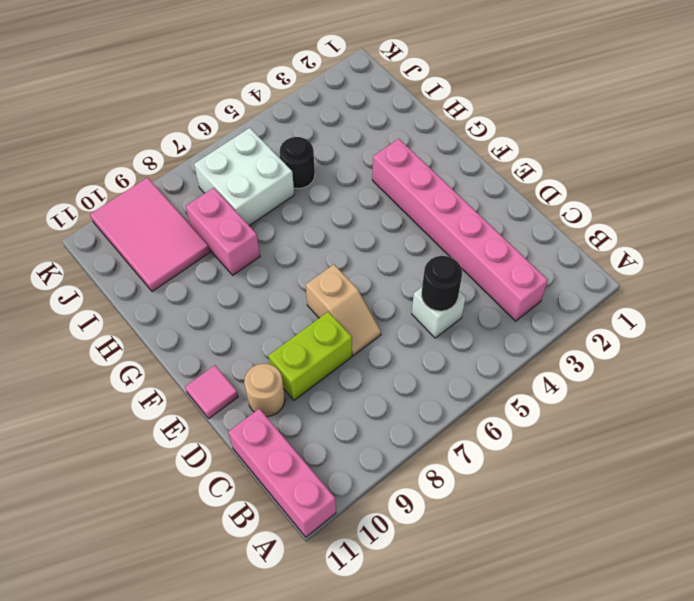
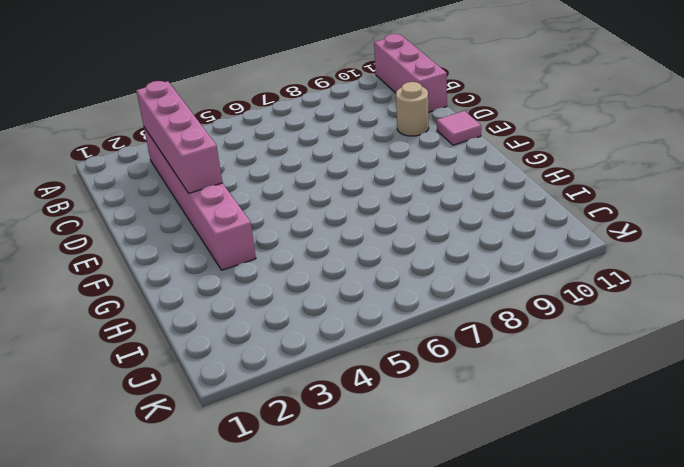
pink brick B3:E3 level 2 -> none
none -> white brick C5 level 1
none -> tan slope D7:E7 level 1 top E
none -> lime brick D8:D9 level 1

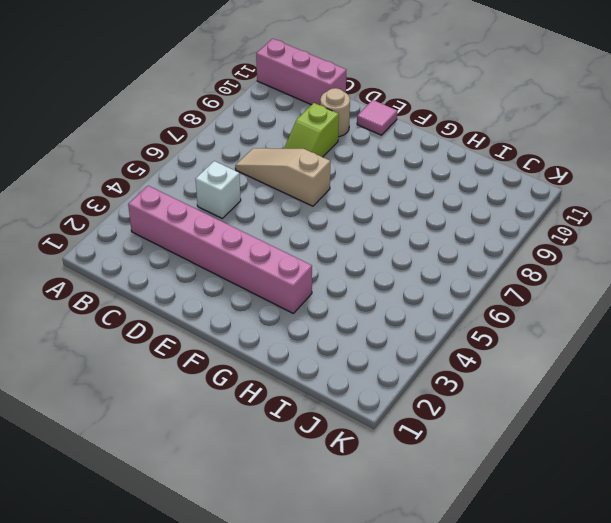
tan slope C7:E7 level 1 top E -> tan slope D7:E7 level 1 top E
lime slope D8:D9 level 1 top 9 -> lime brick D8:D9 level 1
none -> pink brick H8:I8 level 1
none -> black round brick I5 level 1
none -> white brick I6:J7 level 1

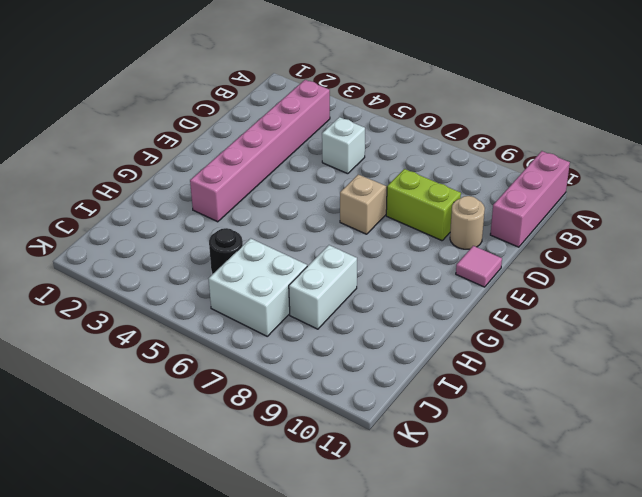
white brick H8:I8 level 1 -> pink brick H8:I8 level 1
none -> pink tile I9:K10 level 1
none -> black round brick C5 level 2

